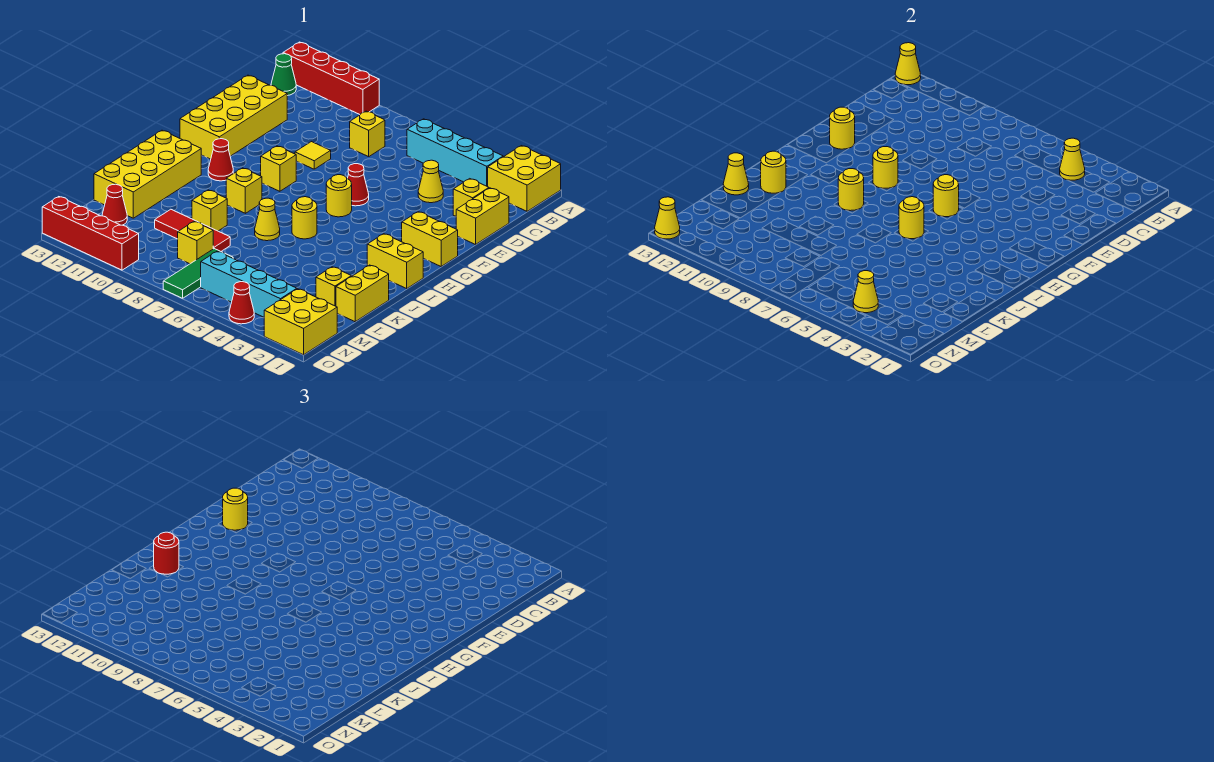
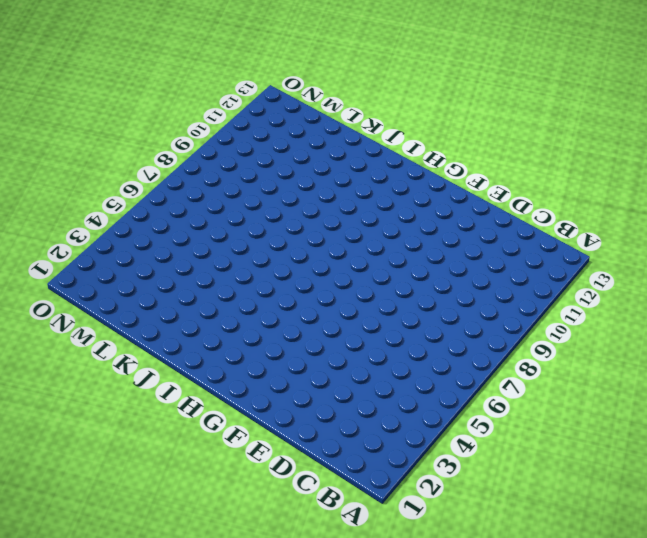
none -> yellow brick A1:B2 level 1
none -> red brick A10:A13 level 1
none -> cyan brick B3:B6 level 1
none -> green cone B13 level 1

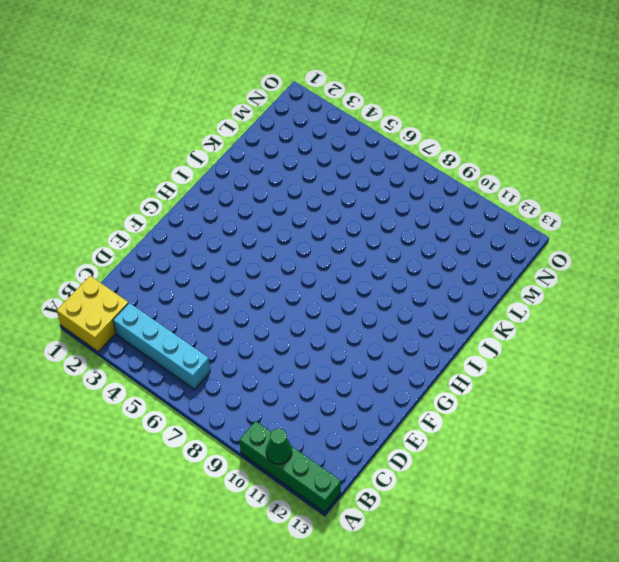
green brick A10:A13 level 1 -> red brick A10:A13 level 1
green cone A11 level 2 -> green cone B13 level 1
none -> yellow brick C8 level 1
none -> yellow brick D1:E1 level 1
none -> yellow brick D2 level 1
none -> yellow cone D4 level 1

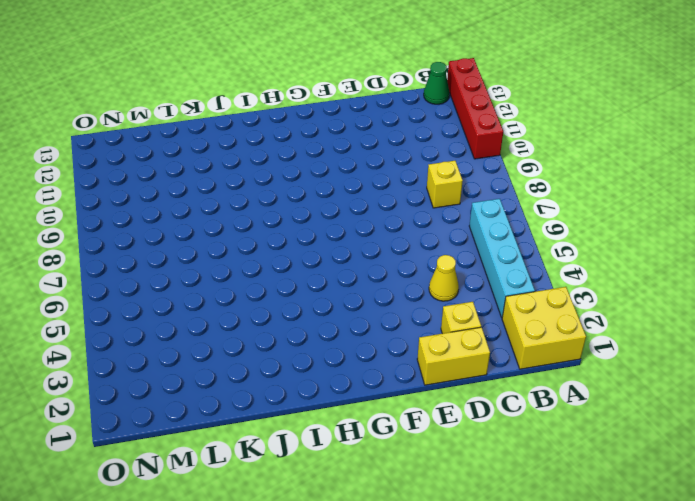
none -> yellow brick D12:G13 level 1
none -> yellow tile E9 level 1
none -> red cone F6 level 1
none -> yellow brick G1:G2 level 1

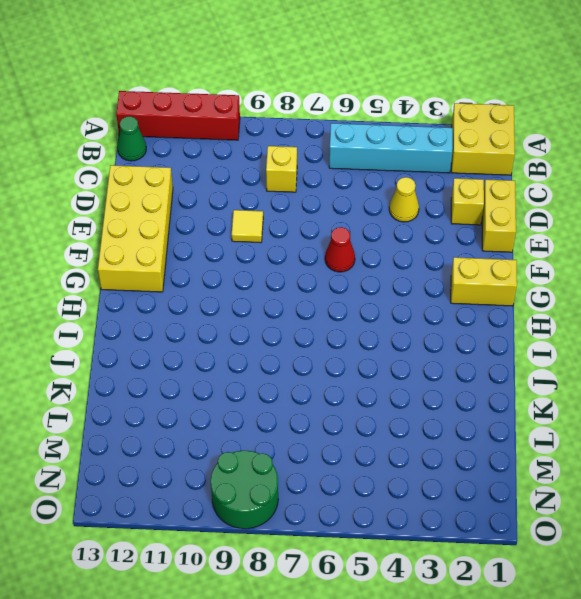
green round brick N8:O9 level 1 -> none
none -> yellow round brick G6 level 1
none -> yellow brick G9 level 1
none -> red cone H11 level 1
none -> yellow brick I1:I2 level 1

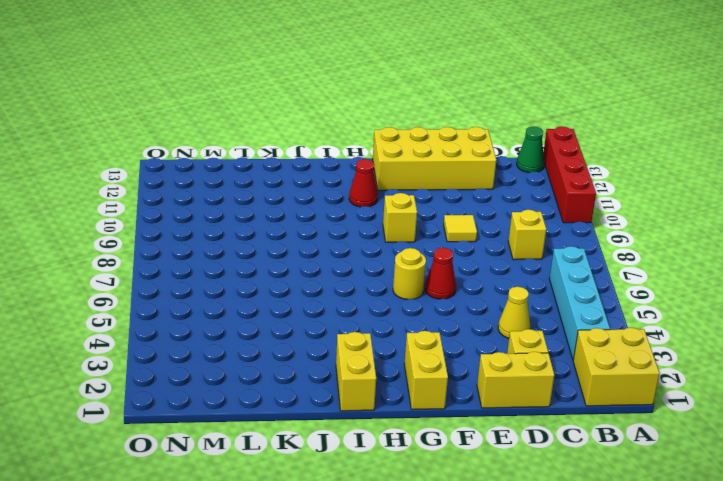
none -> yellow round brick I6 level 1
none -> yellow brick I9 level 1
none -> yellow brick I12:L13 level 1
none -> yellow cone J7 level 1

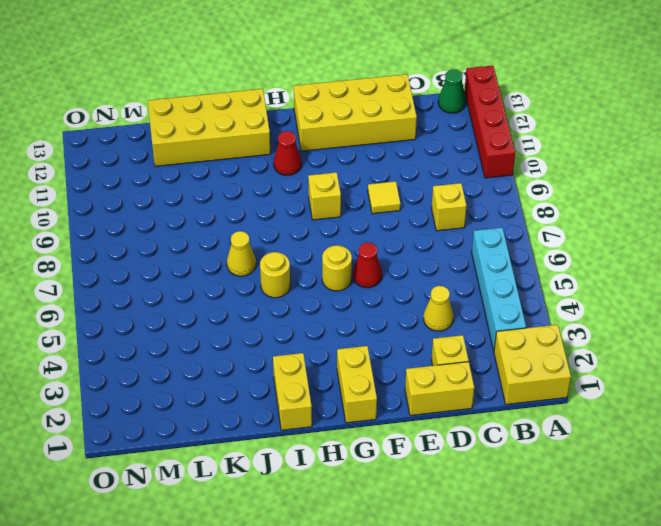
none -> yellow brick I9 level 1
none -> yellow brick K1:L1 level 1
none -> yellow brick K9 level 1
none -> yellow brick L2 level 1

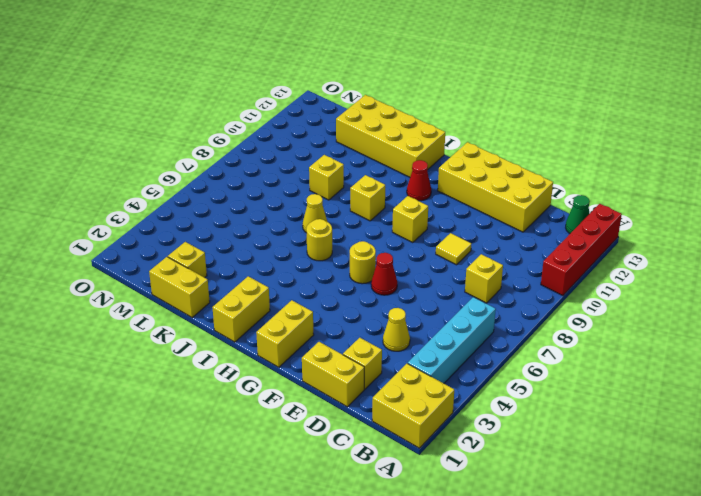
none -> red tile L8:L10 level 1
none -> green tile M7:O7 level 1
none -> yellow brick M8 level 1
none -> red cone M12 level 1

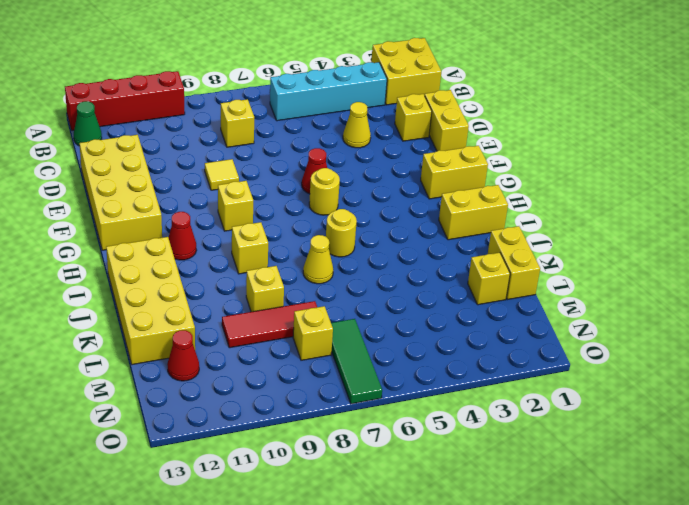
none -> yellow brick N1:O2 level 1
none -> cyan brick N3:N6 level 1
none -> red cone O4 level 1
none -> red brick O10:O13 level 1

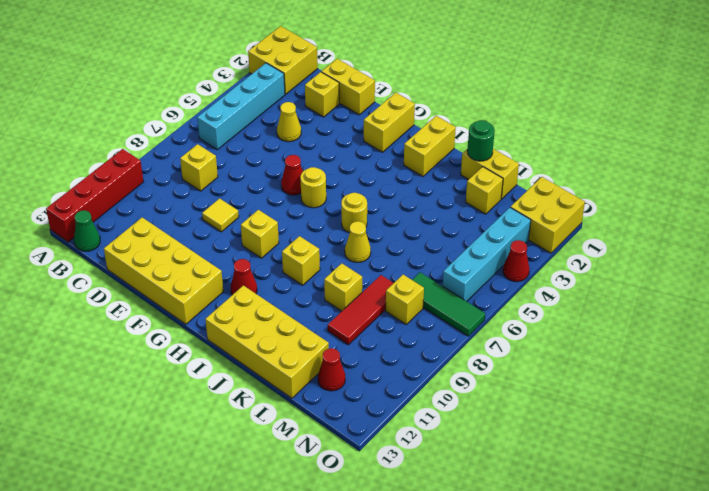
green round brick K1 level 2 -> none
none -> red brick O10:O13 level 1
none -> yellow cone A13 level 2
none -> yellow cone B4 level 2
none -> yellow round brick F12 level 2

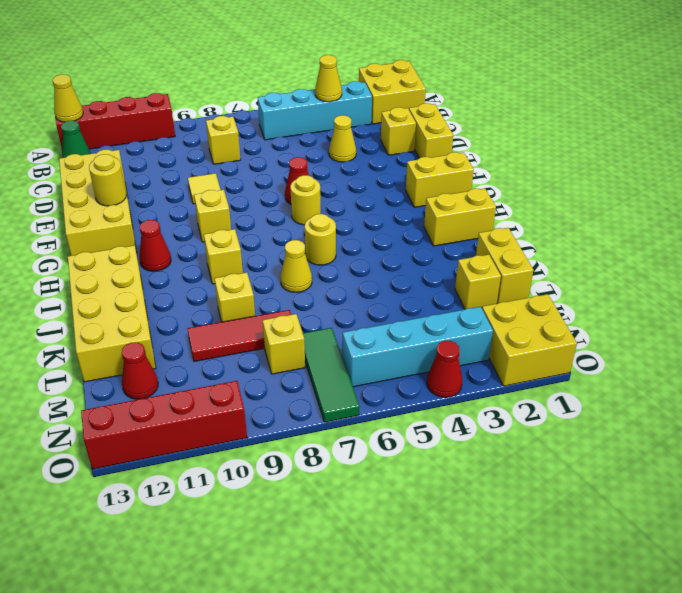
none -> yellow round brick G6 level 2
none -> yellow round brick G9 level 2
none -> yellow round brick I6 level 2
none -> yellow round brick I9 level 2

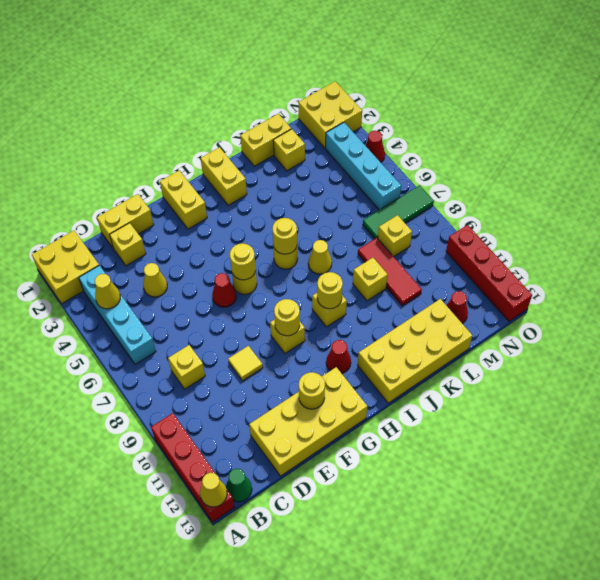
none -> yellow round brick J12 level 2
none -> yellow cone K13 level 2
none -> yellow cone N4 level 2
none -> yellow cone O13 level 2

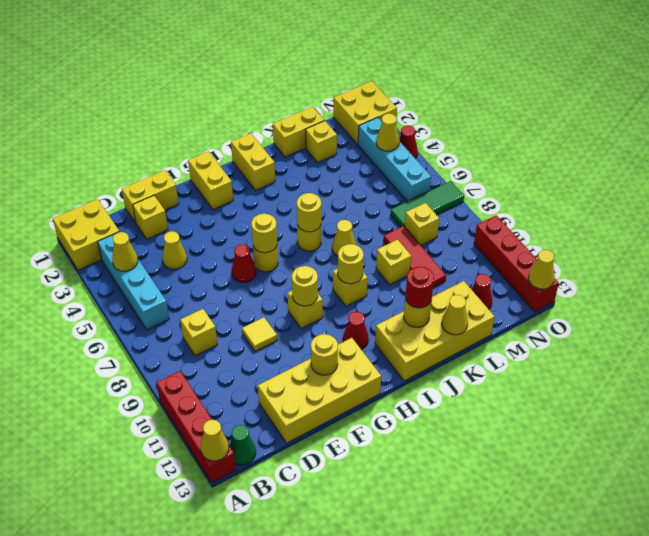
none -> yellow round brick F12 level 3

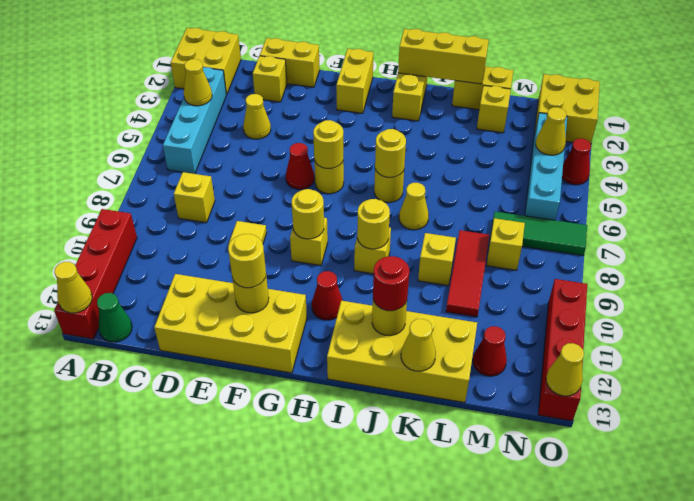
yellow brick I1:K1 level 2 -> none

